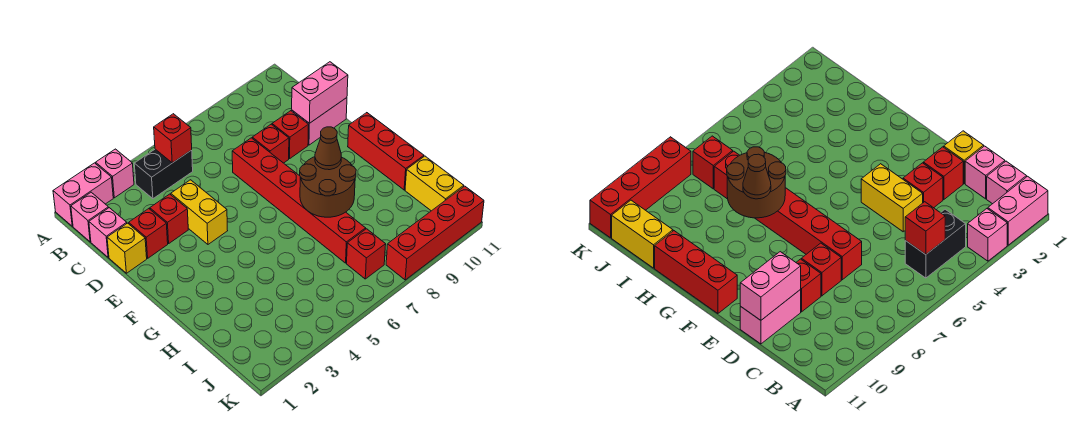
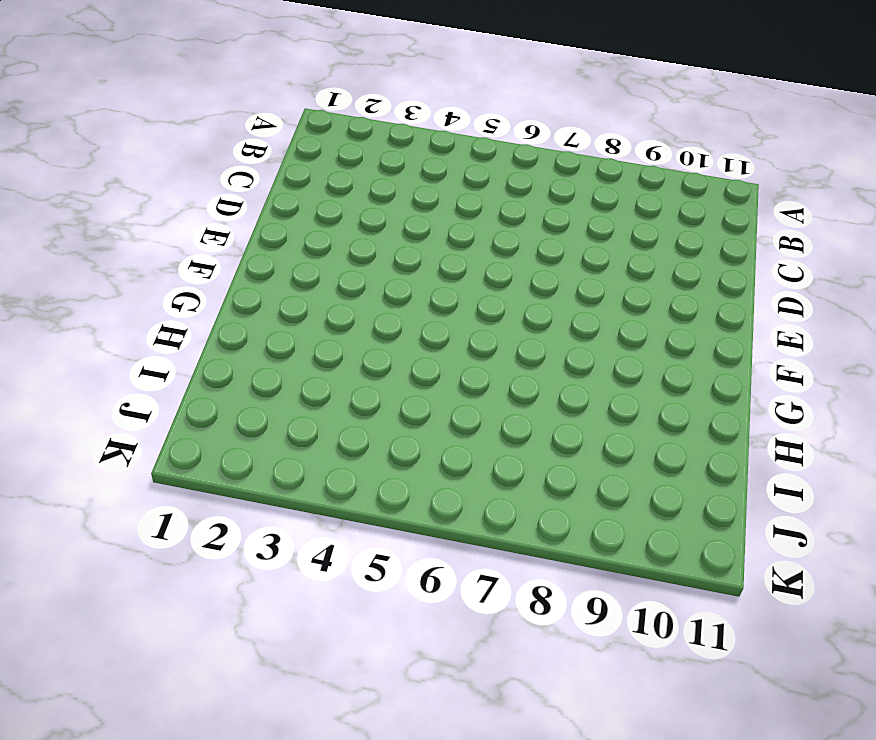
none -> pink brick A1:A2 level 1
none -> pink brick A3 level 1
none -> pink brick B1 level 1

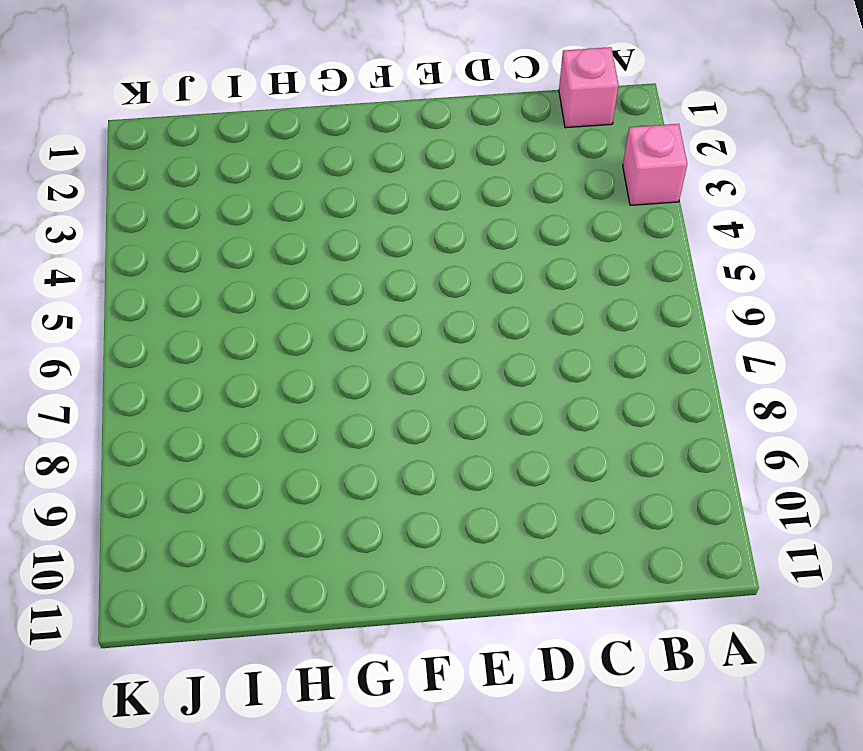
none -> pink brick A1:A2 level 1
none -> black brick B4:B5 level 1
none -> pink brick C1 level 1

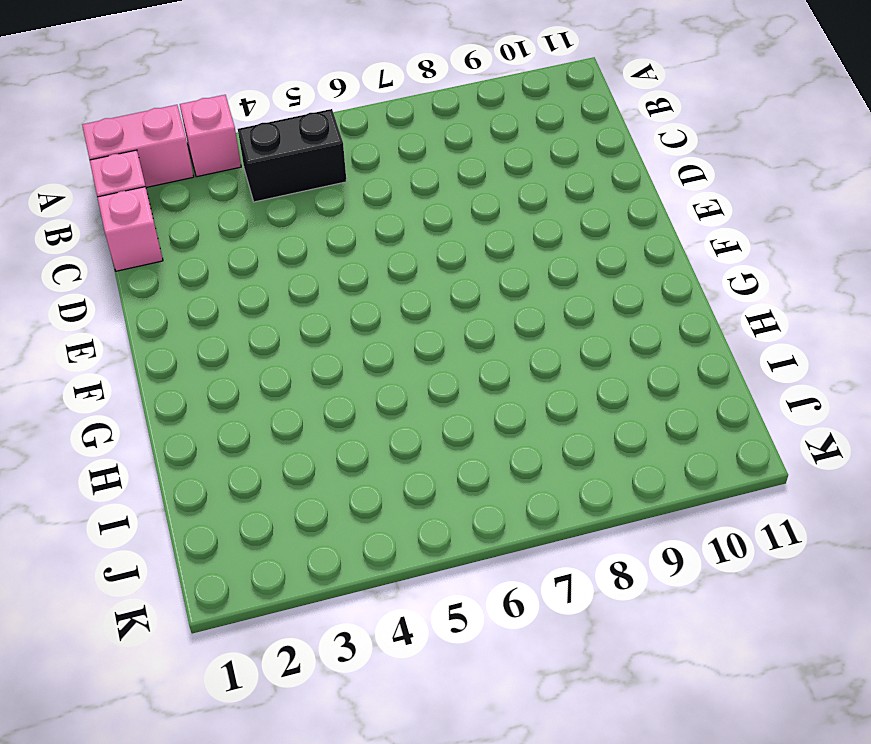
none -> yellow brick D1 level 1
none -> red brick D2 level 1
none -> red brick D3 level 1

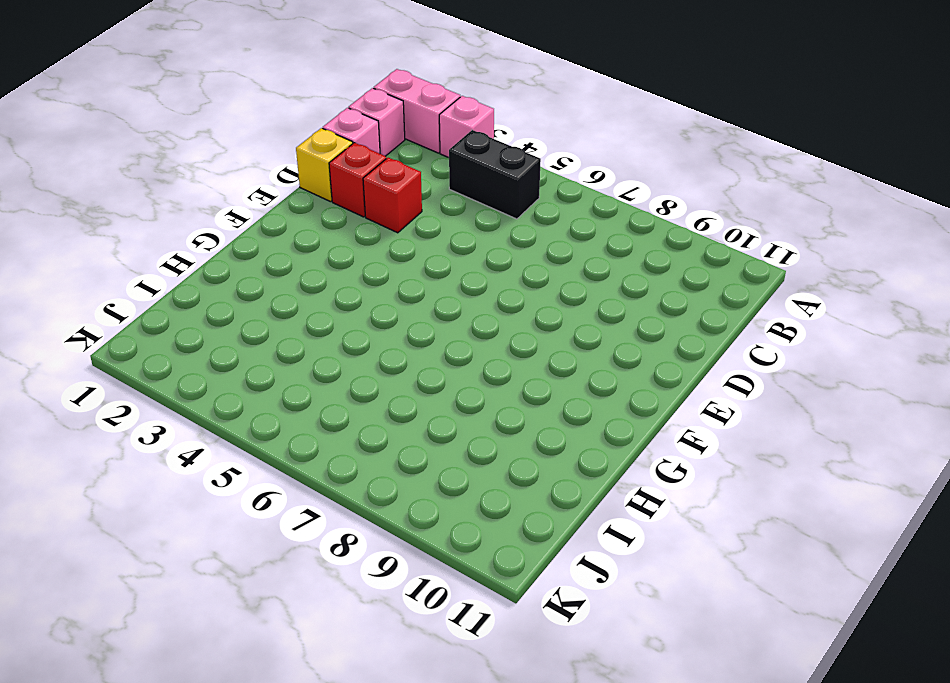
none -> yellow brick D4:E4 level 1
none -> red brick D7:I7 level 1
none -> red brick D8 level 1

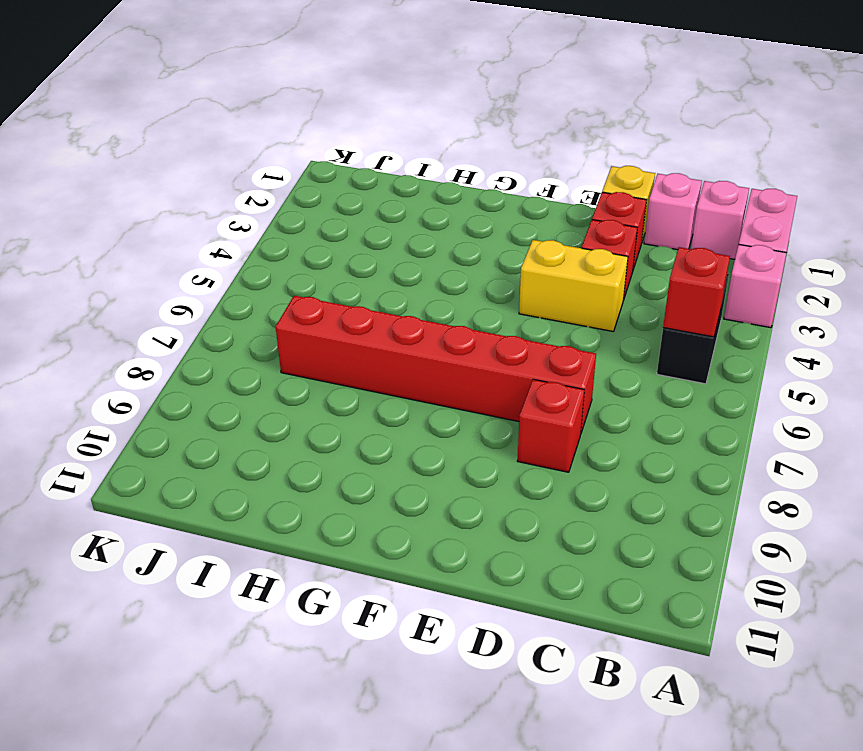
none -> red brick D9 level 1
none -> pink brick D10:D11 level 1
none -> red brick F11:H11 level 1

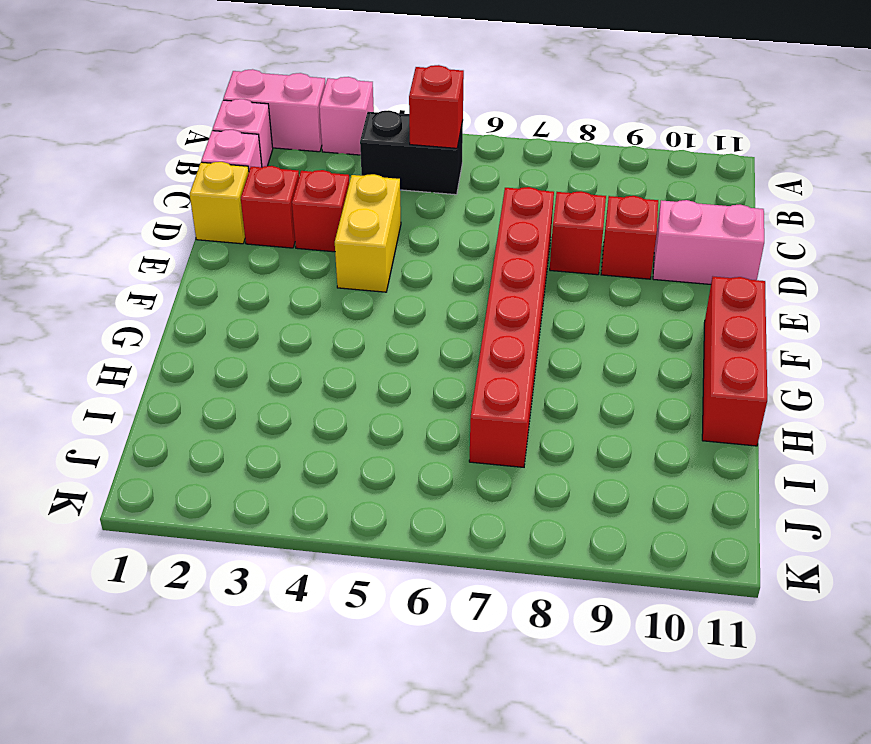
none -> yellow brick I11:J11 level 1
none -> red brick J7 level 1
none -> red brick K8:K11 level 1

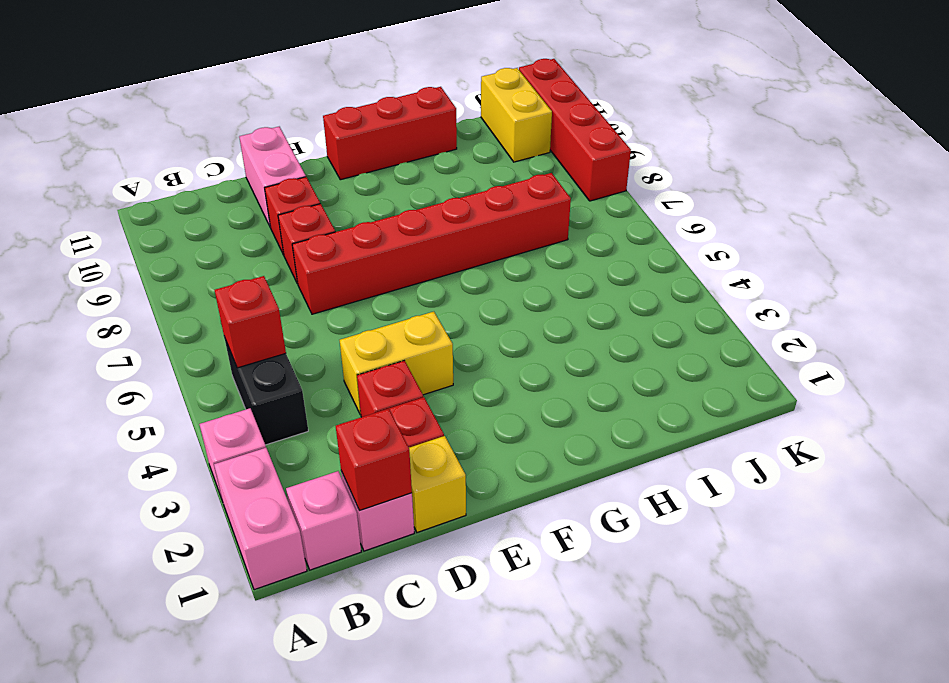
red brick C1 level 2 -> red brick J7 level 1
yellow brick J10:J11 level 1 -> yellow brick I11:J11 level 1
none -> pink brick D10:D11 level 2
none -> brown round brick G7:H8 level 2
none -> brown cone G8 level 3

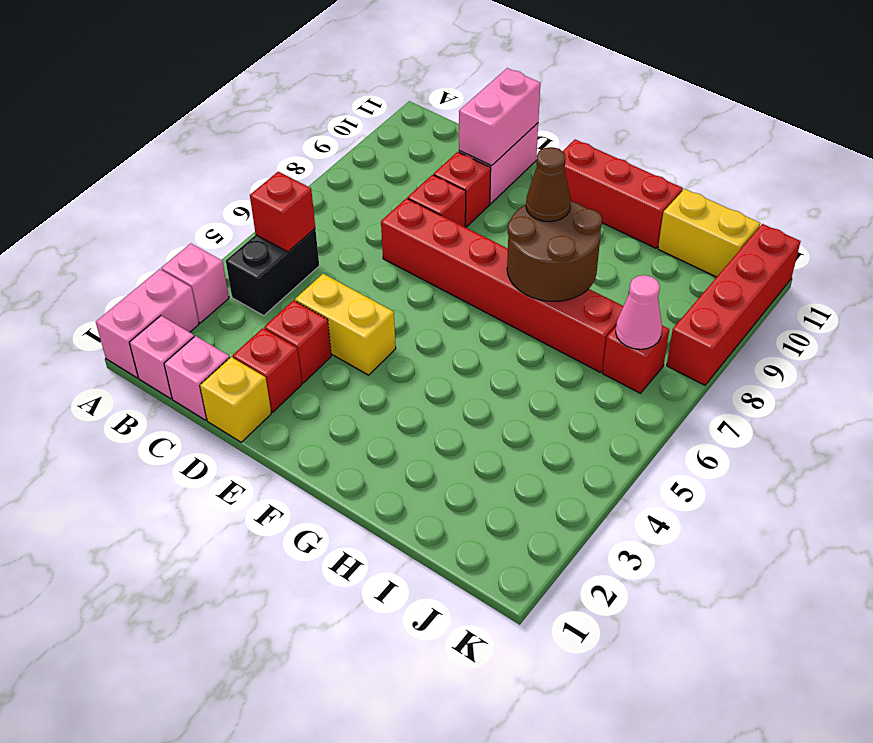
pink cone J7 level 2 -> none

